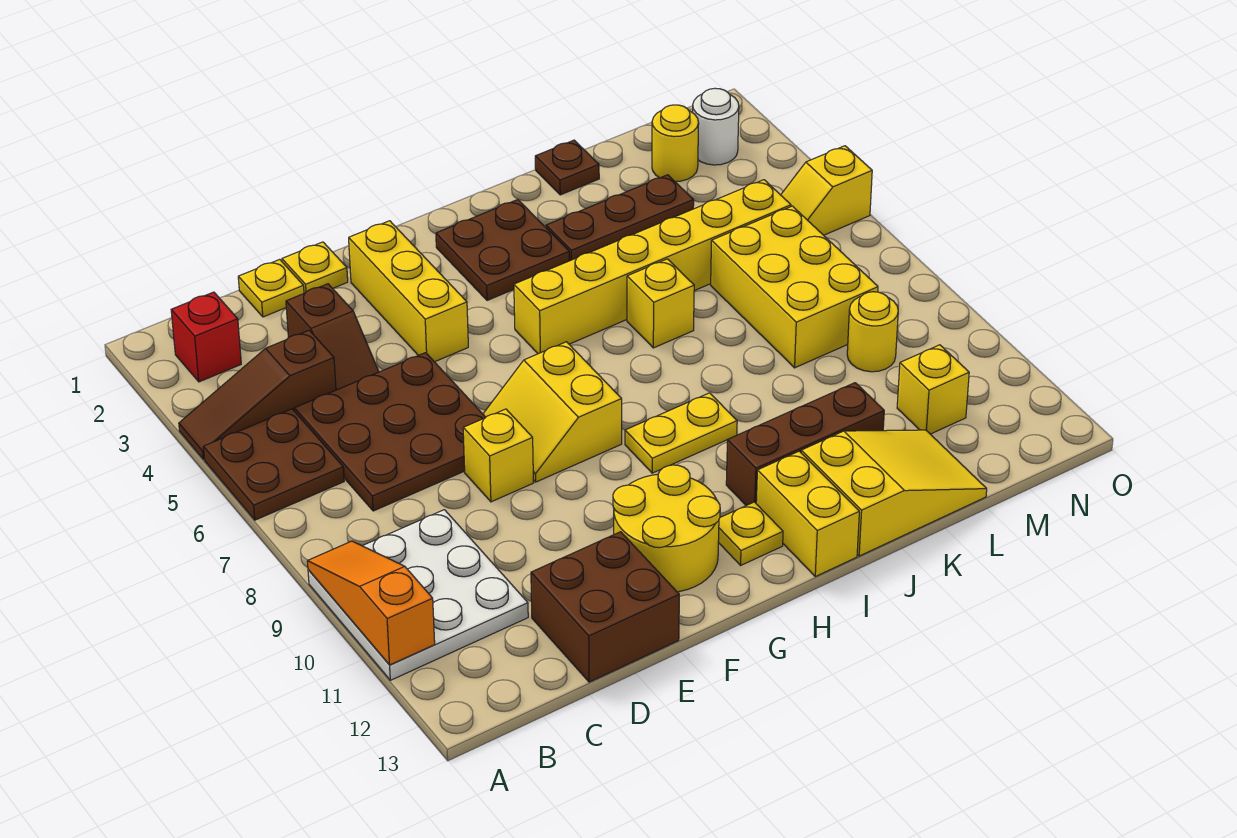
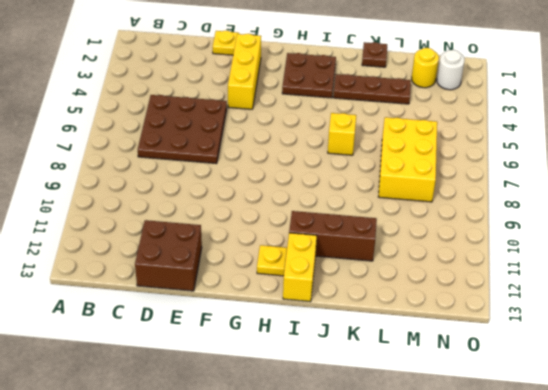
none -> brown slope A4:C4 level 1 top C
none -> brown plate A5:B6 level 1
none -> white plate A9:C11 level 1
none -> red brick B2 level 1

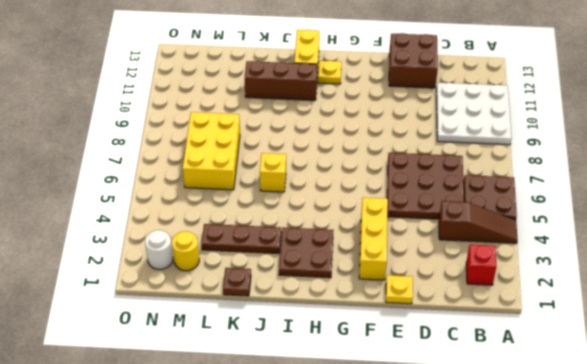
none -> yellow plate D1 level 1
none -> brown slope D3:D4 level 1 top 3
none -> yellow brick E8 level 1
none -> yellow slope F7:G8 level 1 top G

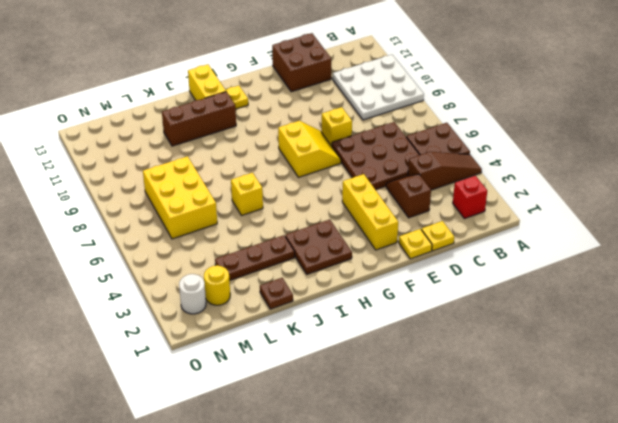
none -> yellow round brick F11:G12 level 1
none -> yellow brick H5:M5 level 1
none -> yellow plate H9:I9 level 1
none -> yellow slope J12:L13 level 1 top J

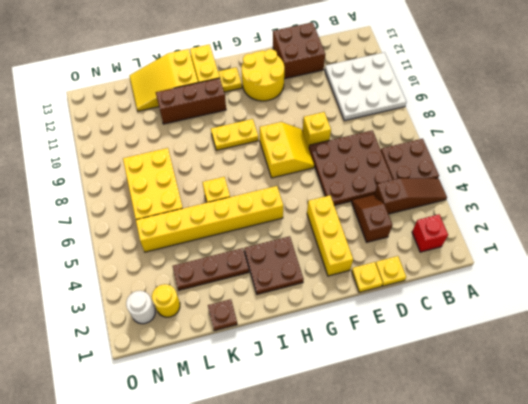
none -> yellow round brick M9 level 1
none -> yellow brick M11 level 1
none -> yellow slope N5:O5 level 1 top O
none -> orange slope A9:A11 level 2 top 11

